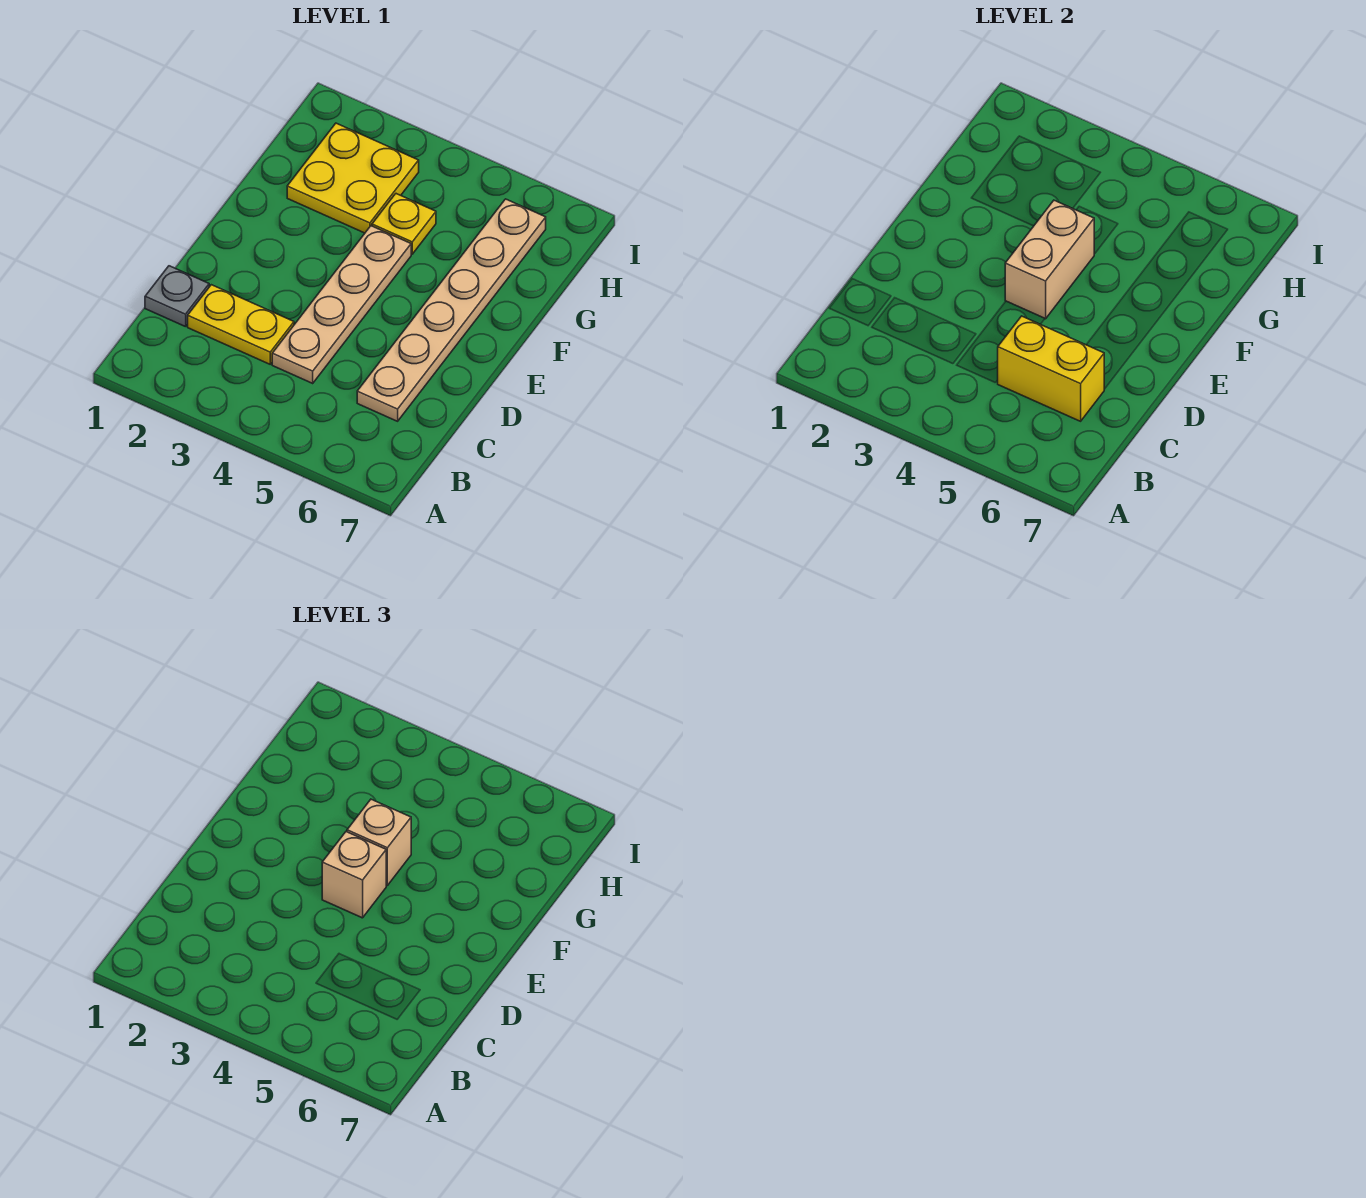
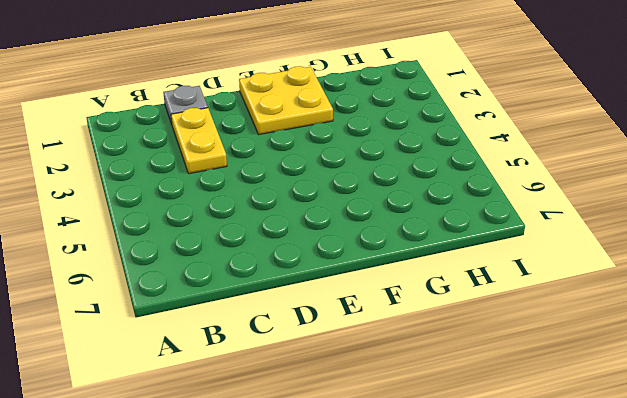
yellow plate E1:F2 level 1 -> yellow plate G2:H3 level 1
none -> tan plate C4:F4 level 1
none -> tan plate C6:H6 level 1

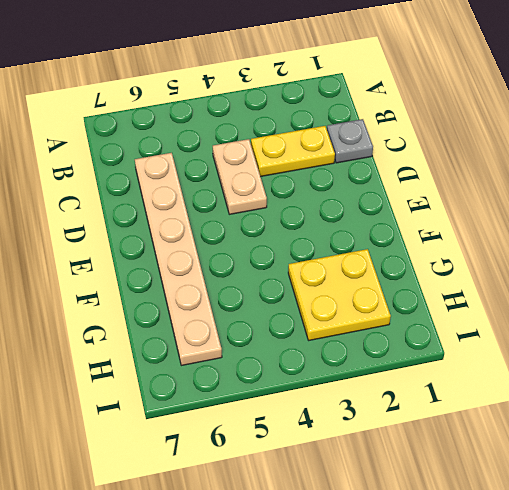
tan plate C4:D4 level 1 -> tan plate C4:F4 level 1
none -> yellow plate G4 level 1
none -> yellow brick C5:C6 level 2

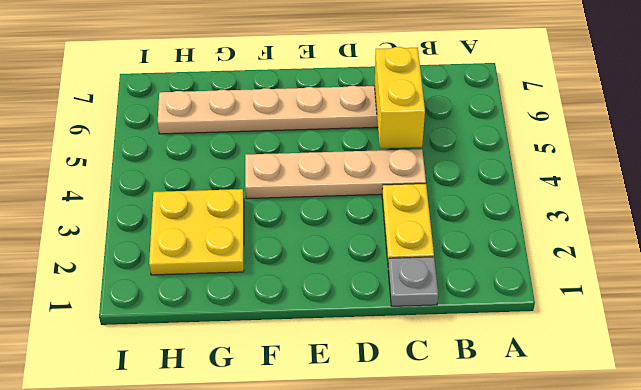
none -> yellow plate G4 level 1
none -> tan brick E4:F4 level 2

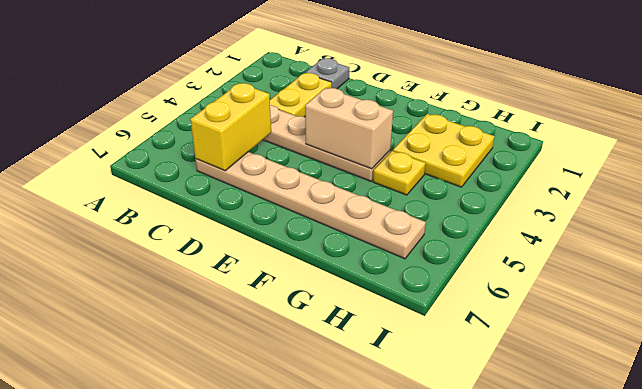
none -> tan brick E4 level 3
none -> tan brick F4 level 3

